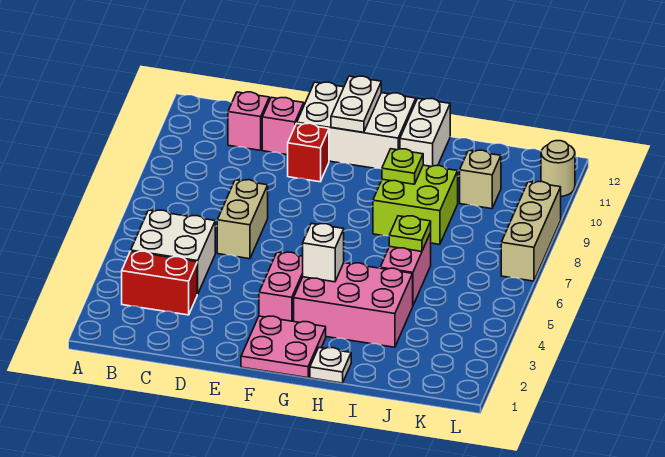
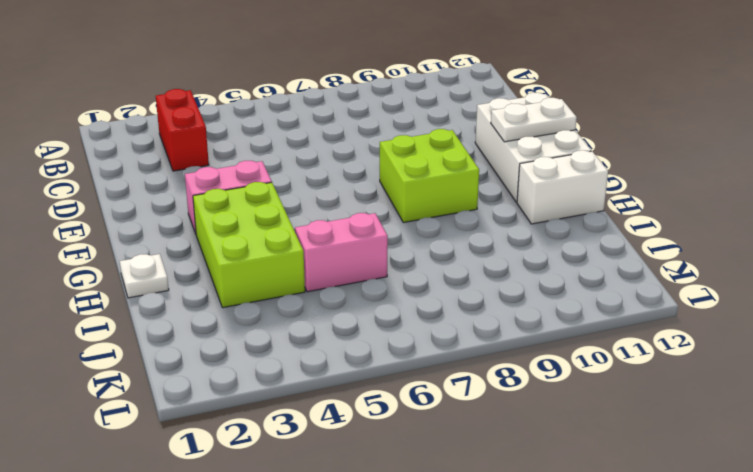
lime brick F8:G9 level 1 -> lime brick H8:I9 level 1
lime brick G3:I4 level 1 -> pink brick G3:I4 level 1
none -> white brick B4:C5 level 1
none -> pink brick C11 level 1
none -> tan brick D6:D7 level 1

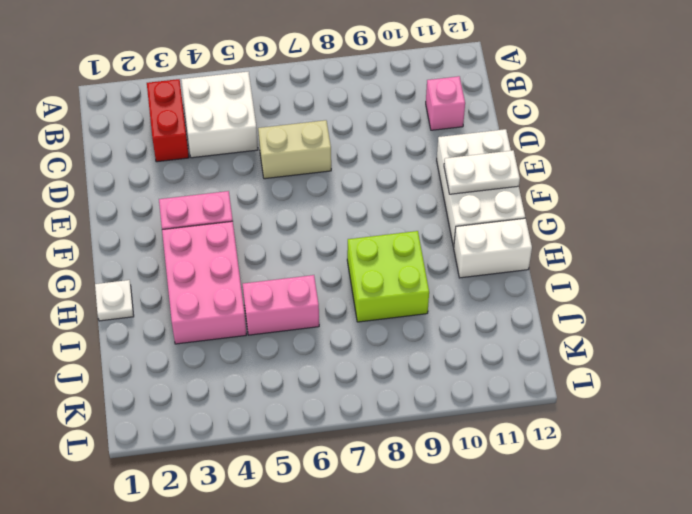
none -> pink brick D11 level 1
none -> red brick E10 level 1
none -> pink plate F1:G2 level 1

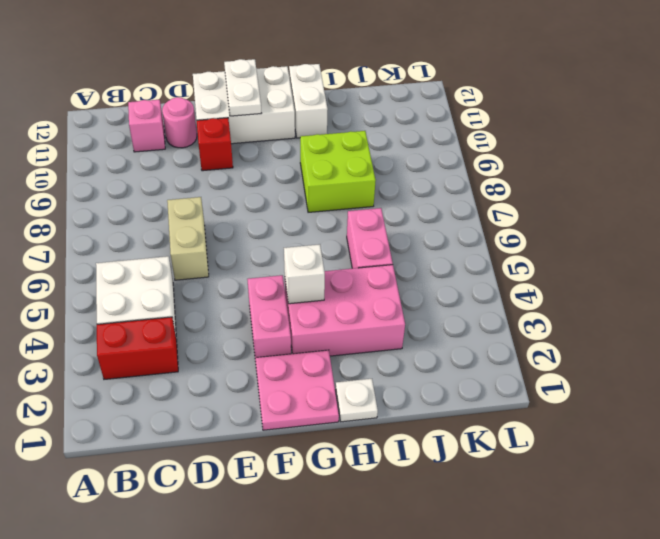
pink round brick D11 level 1 -> pink brick D11 level 1
none -> tan brick J10 level 1
none -> tan brick L7:L9 level 1
none -> tan round brick L11 level 1

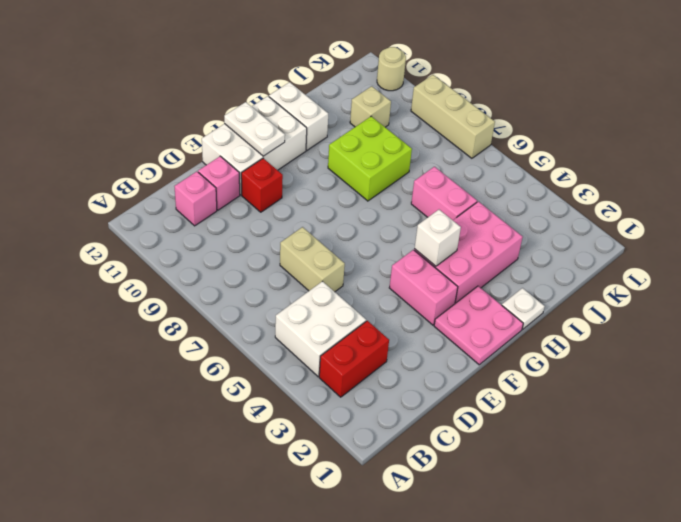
none -> lime plate H9 level 2
none -> lime plate I6 level 2

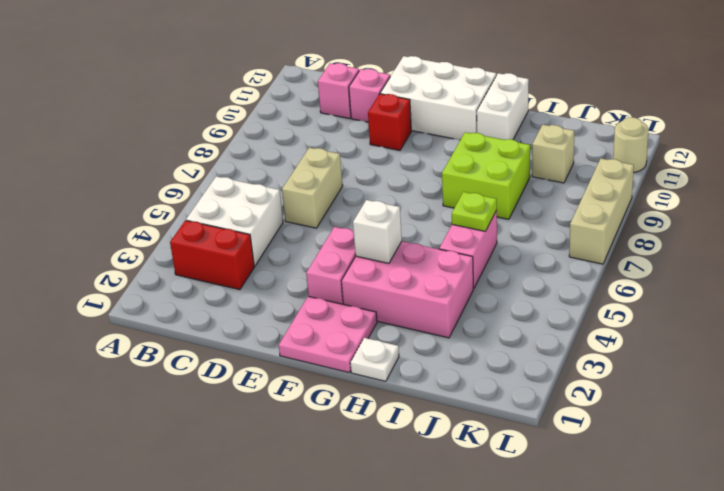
none -> white plate F11:F12 level 2
none -> lime plate H9 level 2

